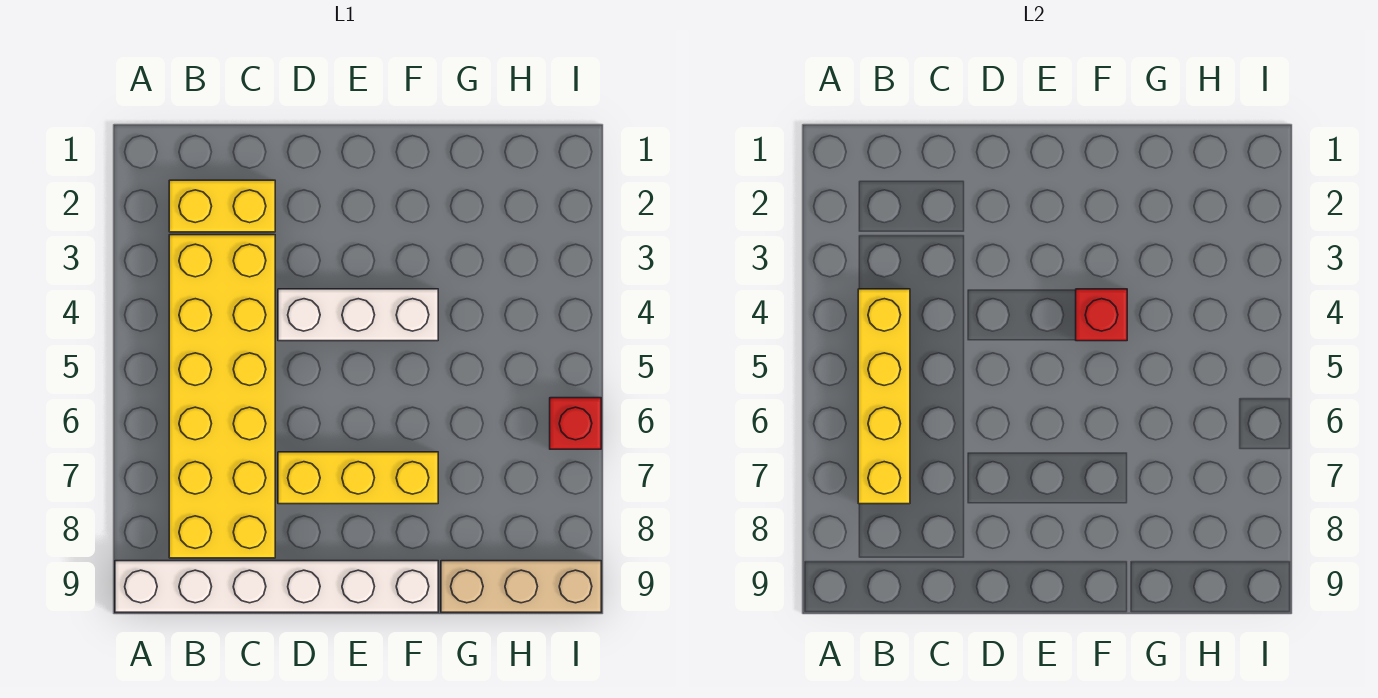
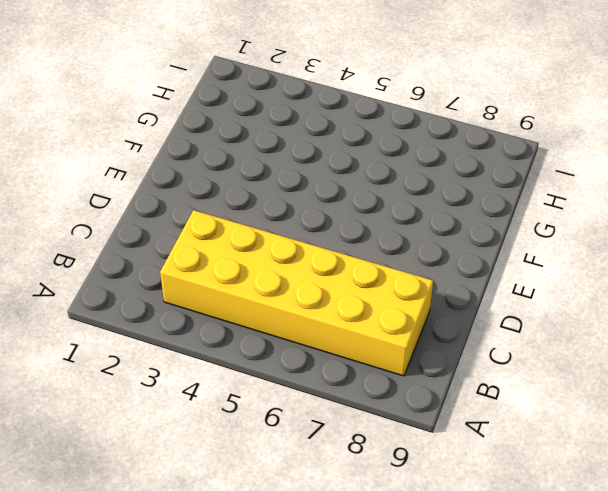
none -> white brick A9:F9 level 1
none -> yellow brick B2:C2 level 1

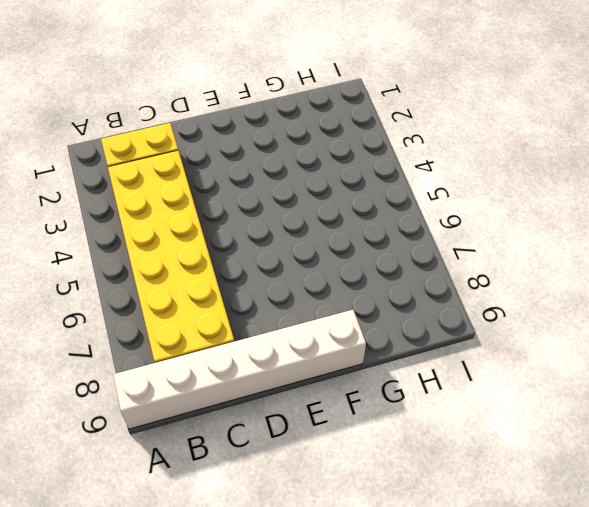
none -> white brick D4:F4 level 1
none -> yellow brick D7:F7 level 1

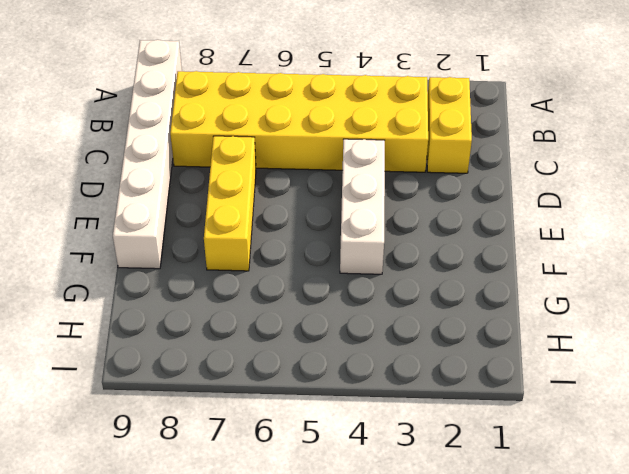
none -> tan brick G9:I9 level 1
none -> red brick I6 level 1

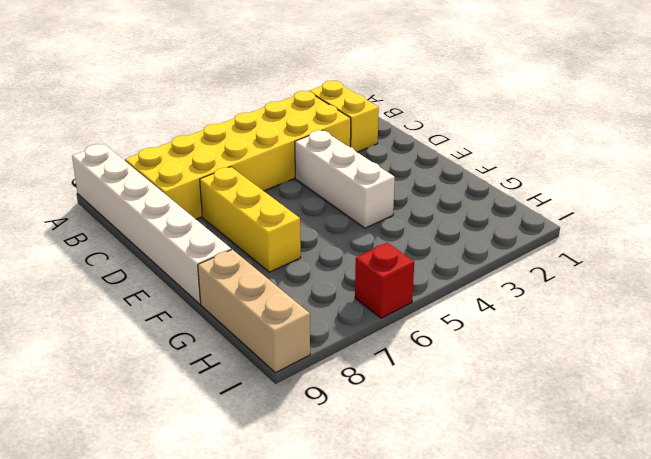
none -> yellow brick B4:B7 level 2
none -> red brick F4 level 2

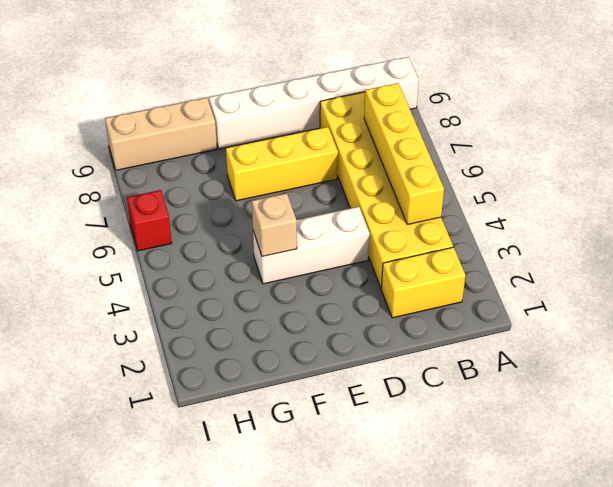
tan brick F4 level 2 -> red brick F4 level 2

